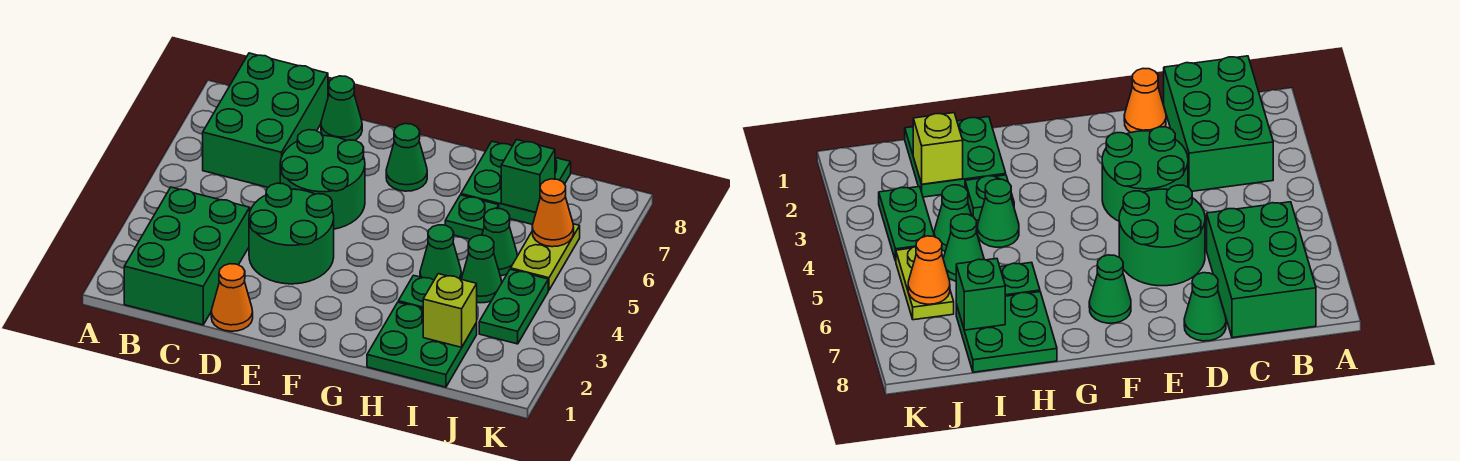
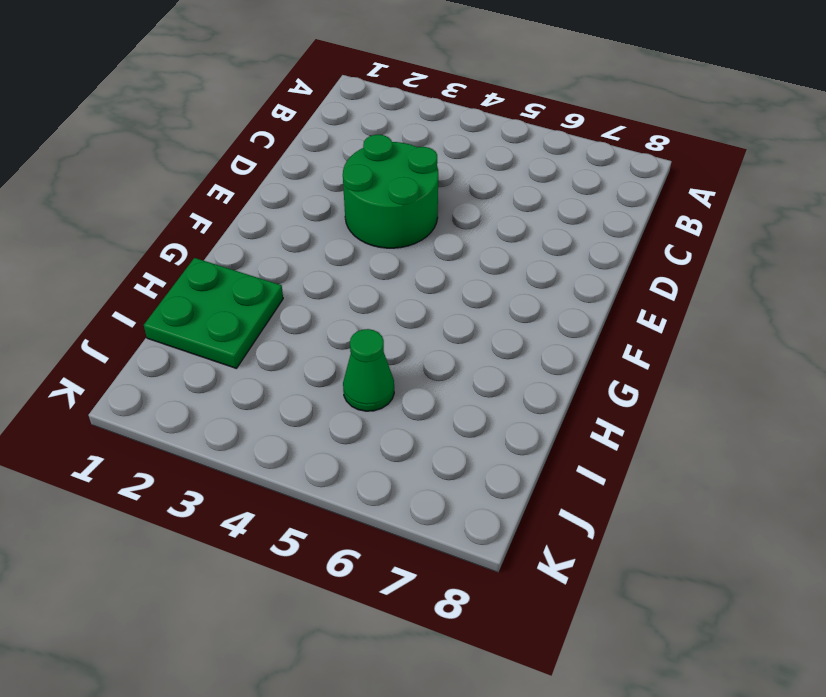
none -> green brick B1:C3 level 1
none -> green brick B6:C8 level 1
none -> orange cone D1 level 1

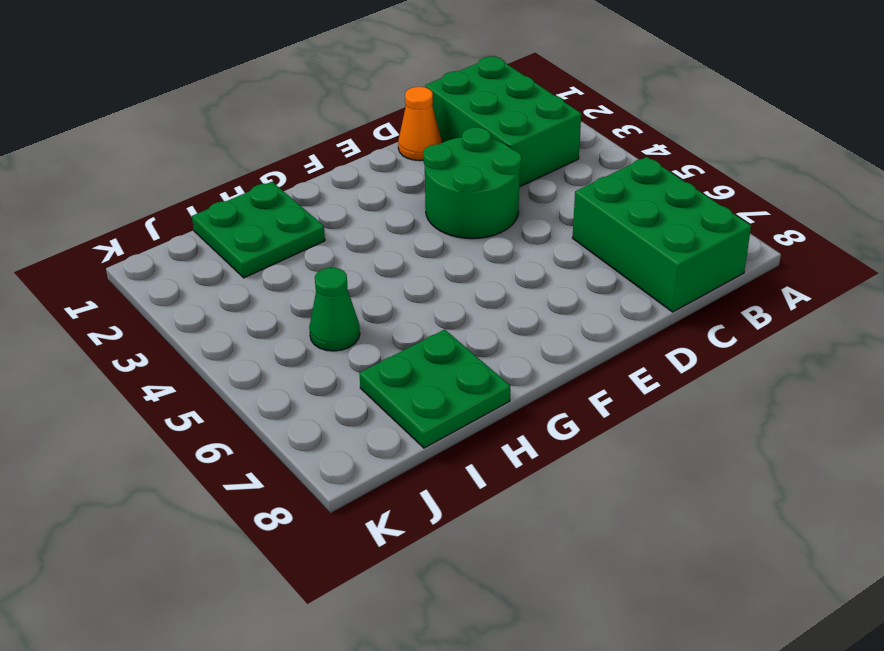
none -> green round brick D5:E6 level 1
none -> green cone D8 level 1
none -> green cone F7 level 1

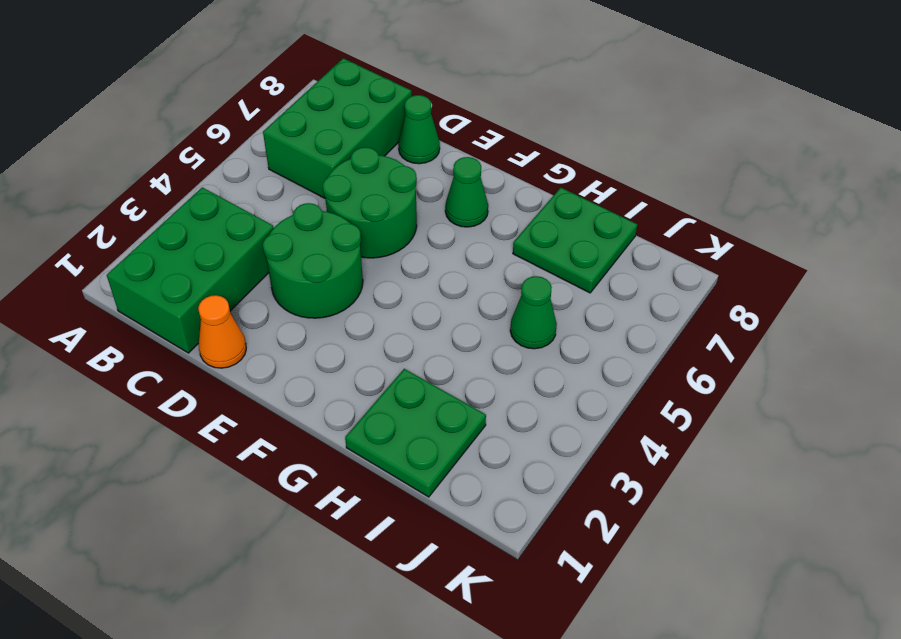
none -> green plate H3 level 1
none -> green cone H4 level 1
none -> green plate H6 level 1

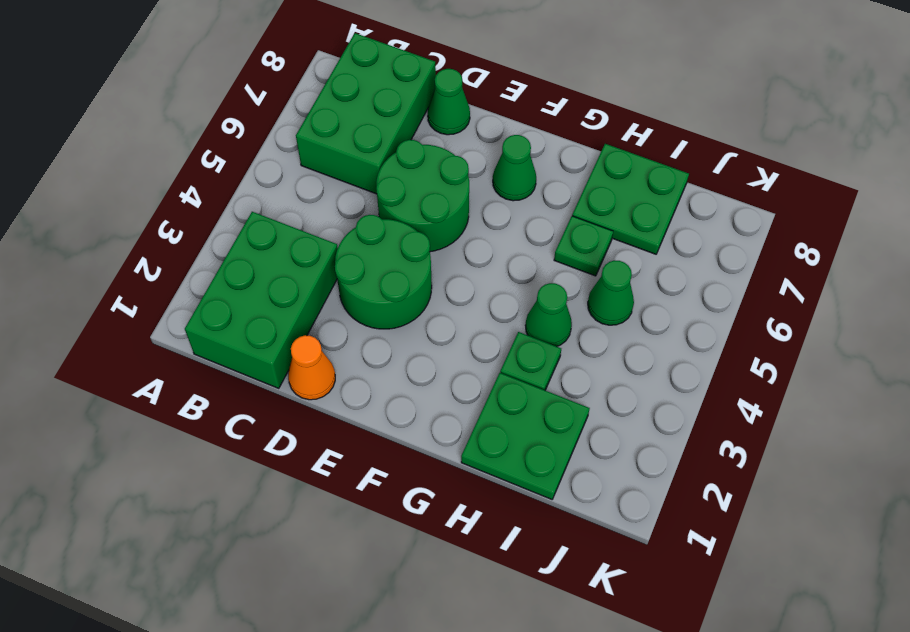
none -> green cone I4 level 1
none -> green plate J3:J4 level 1
none -> lime plate J5:J6 level 1

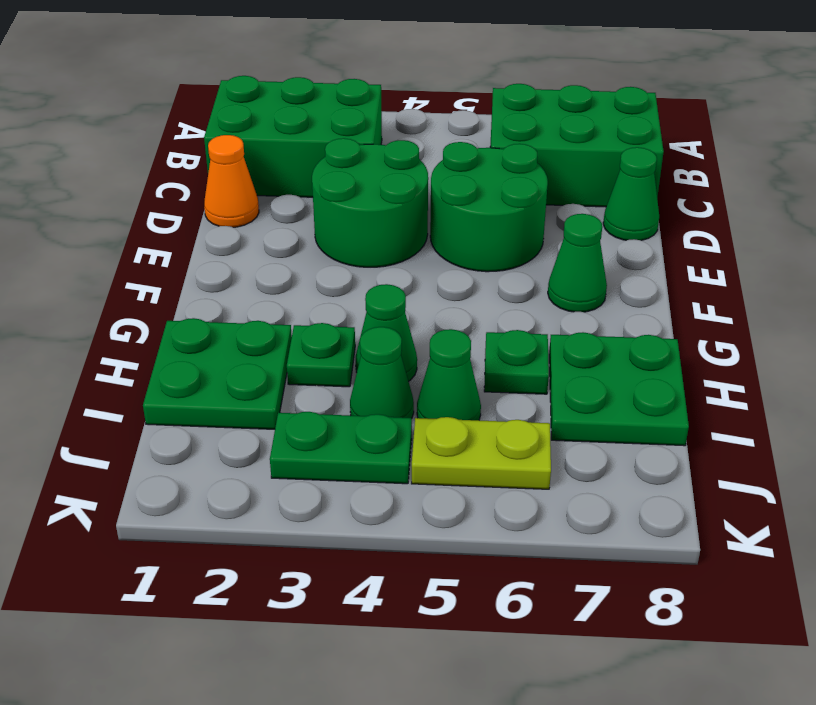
none -> lime brick I2 level 2
none -> green brick I7 level 2
none -> orange cone J6 level 2

